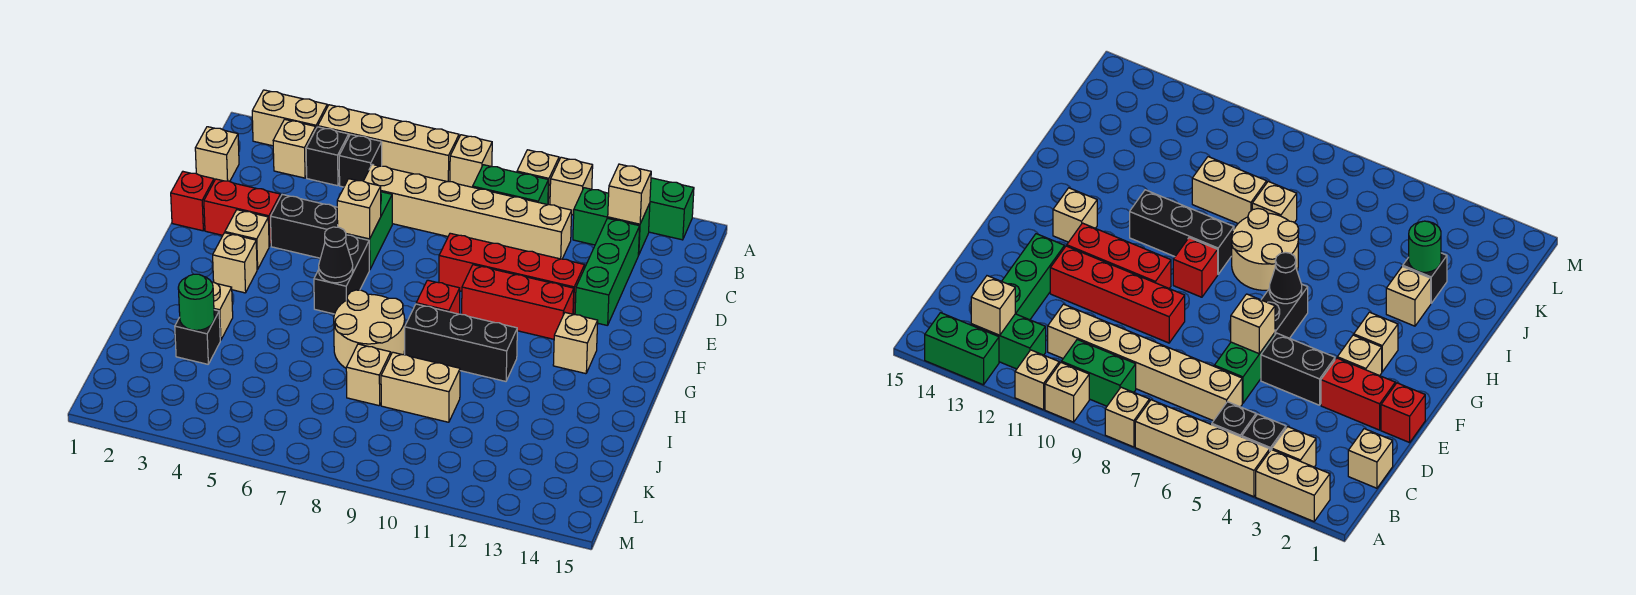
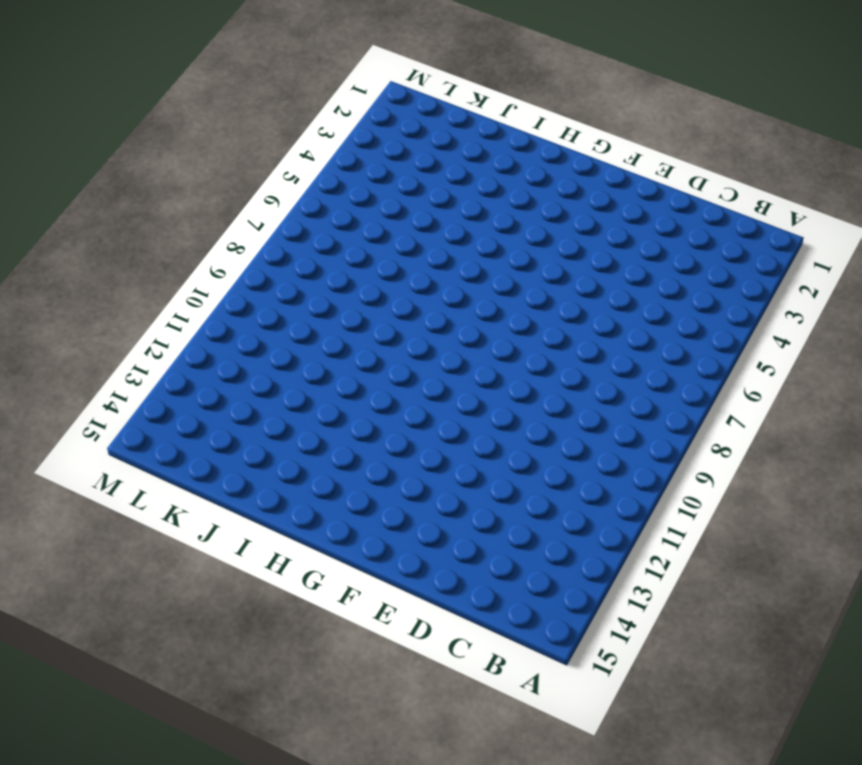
none -> tan brick A2:A3 level 1
none -> tan brick A4:A7 level 1
none -> tan brick A8 level 1
none -> tan brick A10 level 1

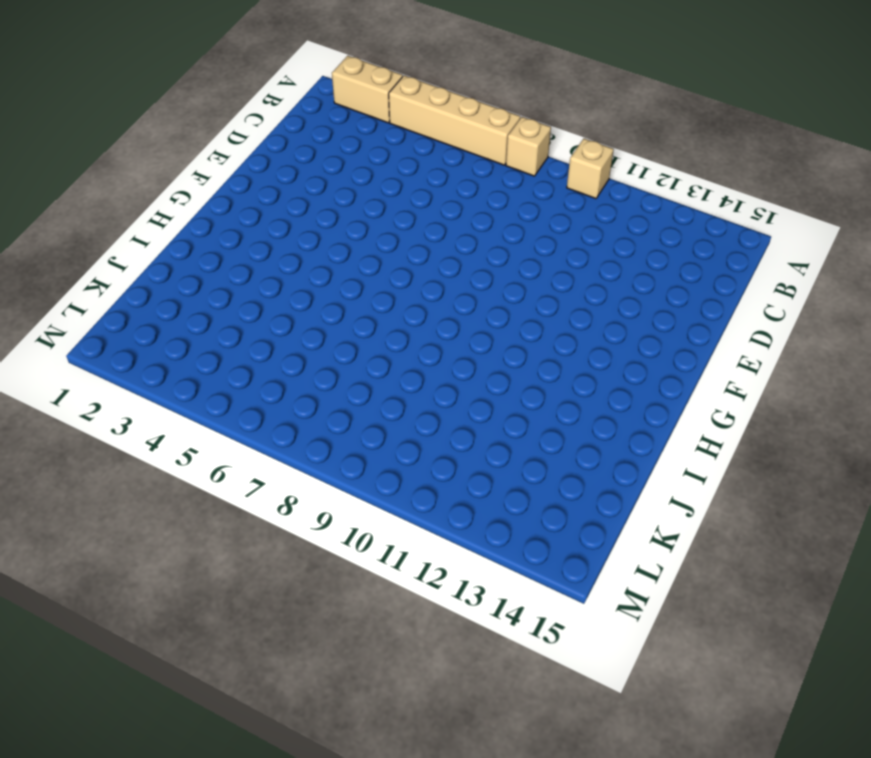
none -> tan brick A11 level 1
none -> green brick A13:A14 level 1
none -> tan brick B3 level 1
none -> black brick B4 level 1

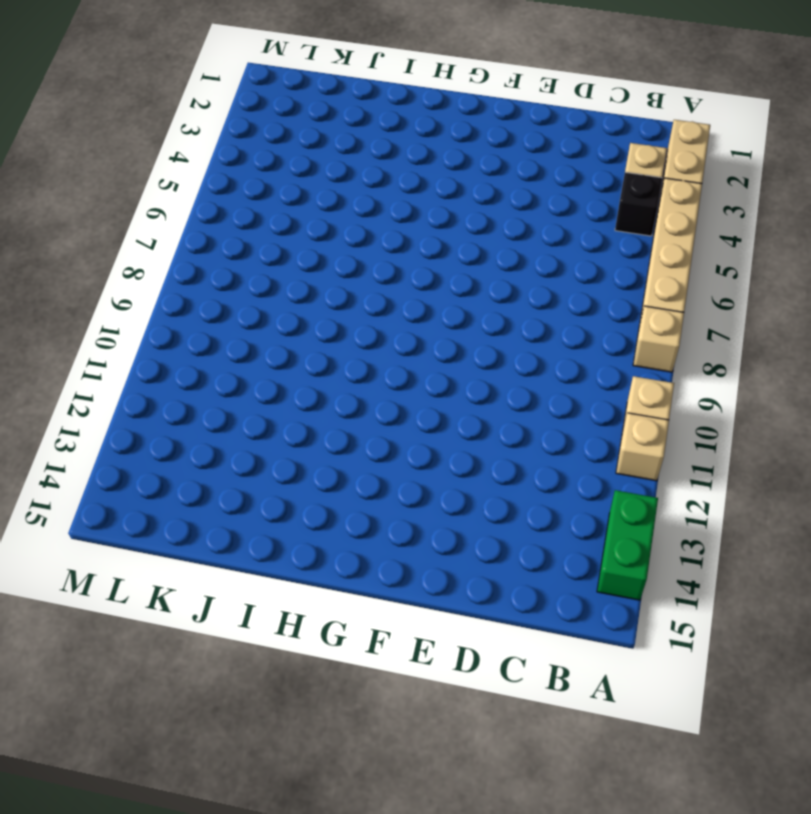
none -> black brick B5 level 1
none -> green brick B9:B10 level 1
none -> green brick B12:B13 level 1
none -> tan brick C1 level 1

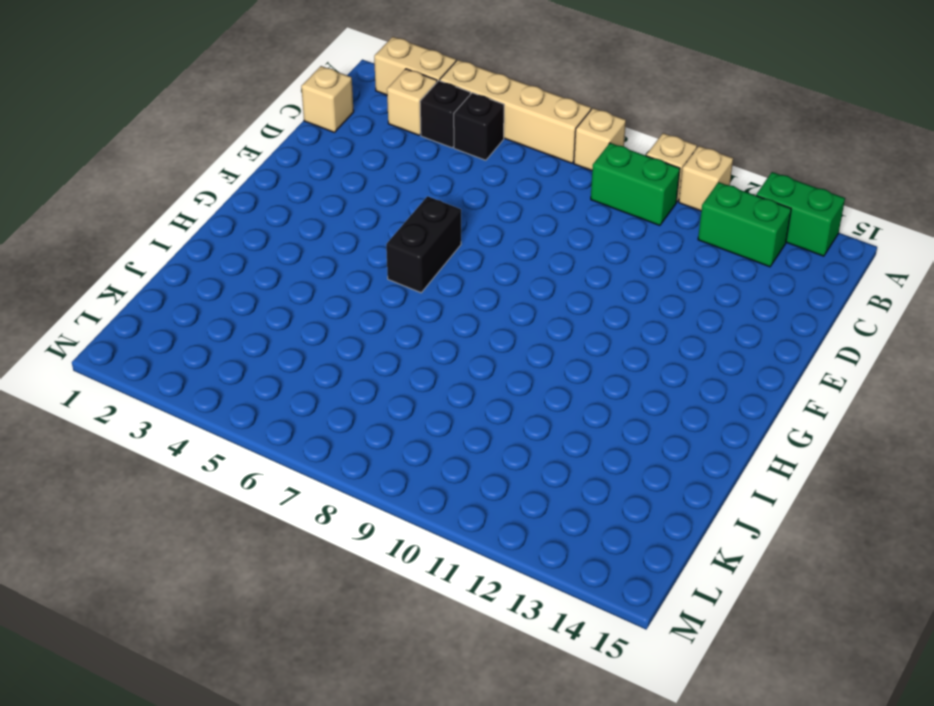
none -> tan brick C6:C11 level 1
none -> green brick C13:E13 level 1
none -> green brick D6:E6 level 1
none -> red brick E1 level 1

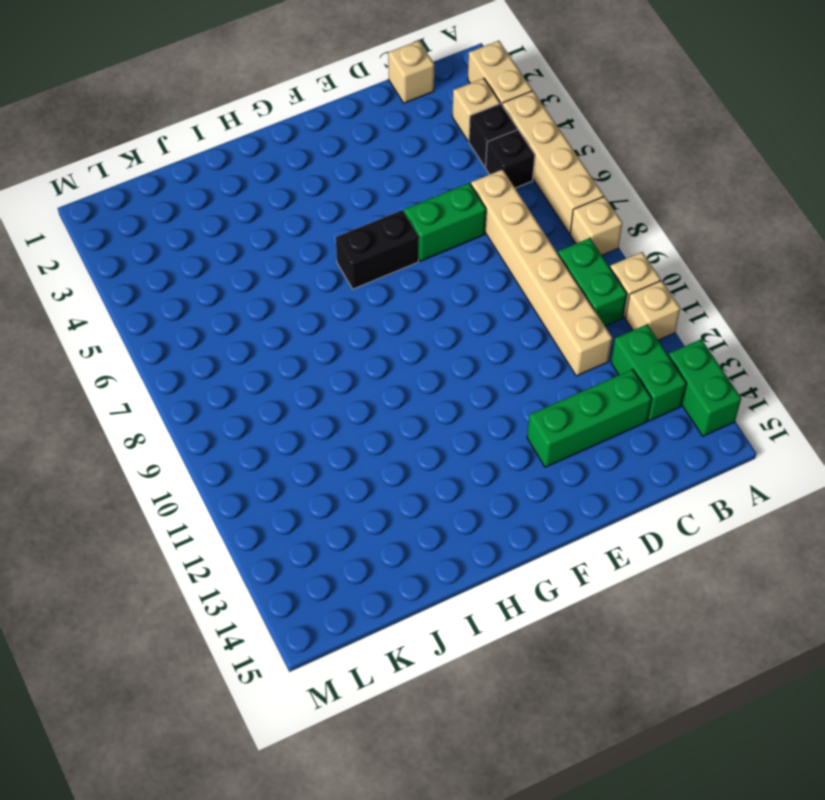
none -> red brick E1 level 1
none -> red brick E2:E3 level 1
none -> black brick E4:E5 level 1
none -> red brick E9:E12 level 1

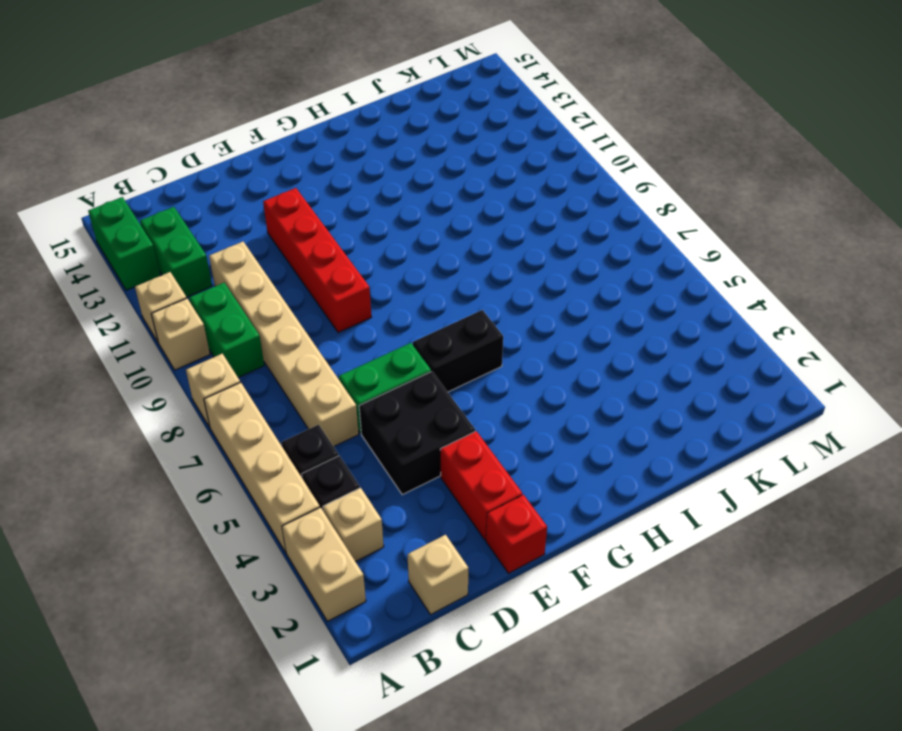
black brick D4:E5 level 1 -> black brick E4:E5 level 1
none -> green brick C13:E13 level 1
none -> tan brick F3 level 1
none -> red brick F10:F12 level 1
none -> tan brick G3 level 1

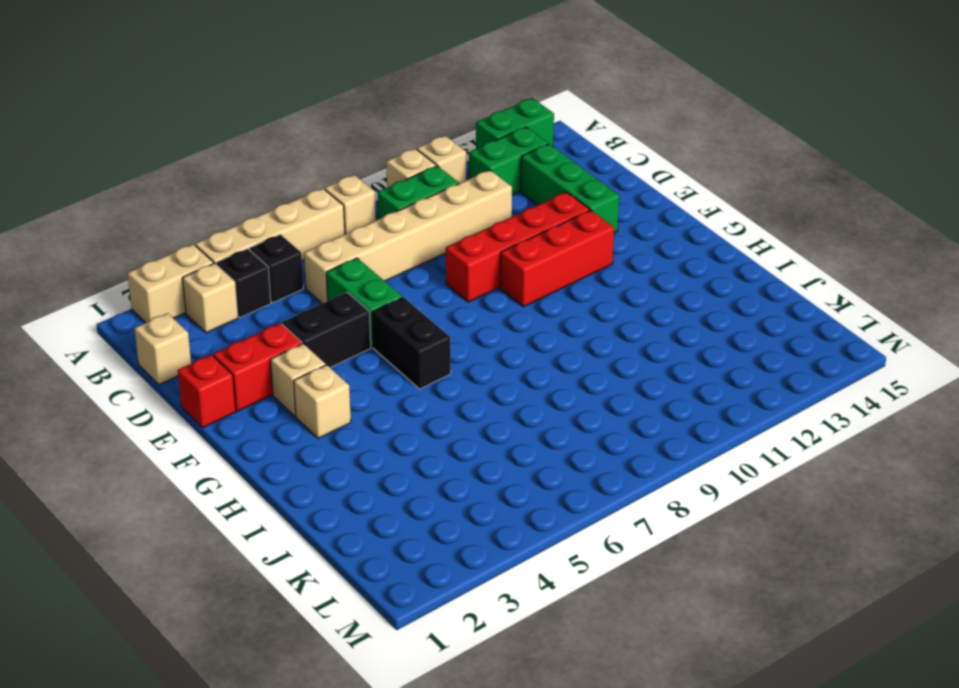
none -> red brick G9 level 1
none -> tan brick G13 level 1
none -> tan round brick H7:I8 level 1
none -> black brick H9:H11 level 1

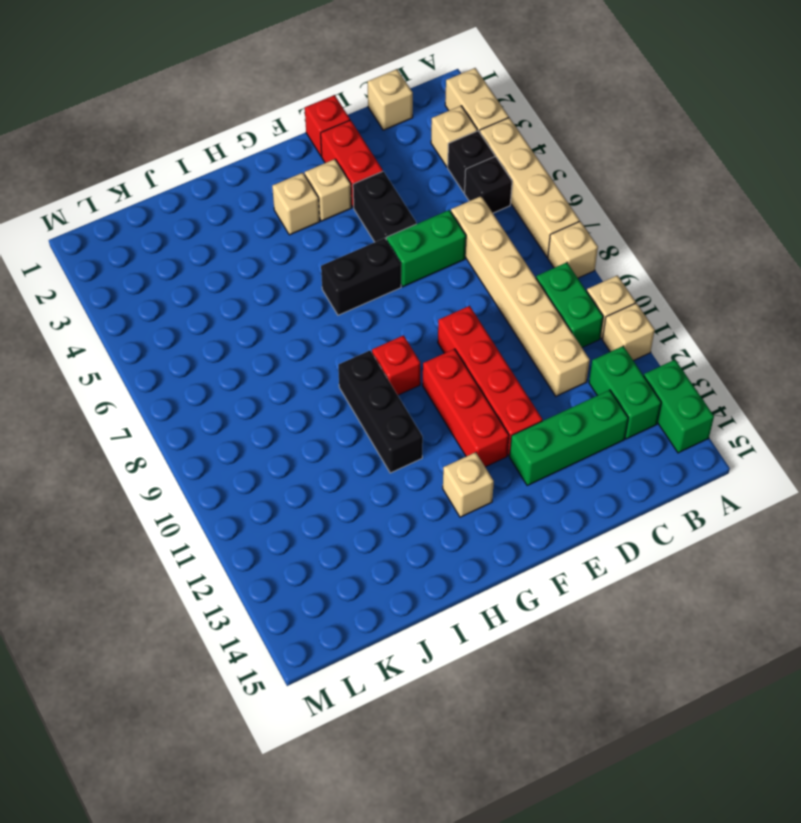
none -> tan round brick H7:I8 level 1
none -> tan brick I3 level 1
none -> black brick J3 level 1
none -> tan brick J8 level 1

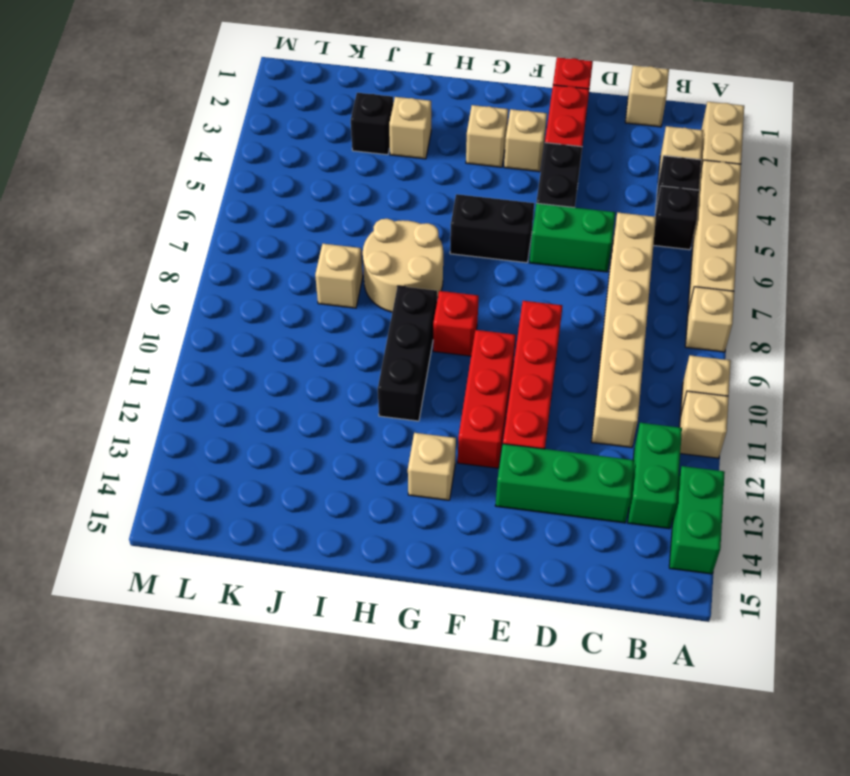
none -> green brick B9:B10 level 1
none -> tan brick J9:J10 level 1
none -> tan brick B13 level 2
none -> tan brick E6 level 2

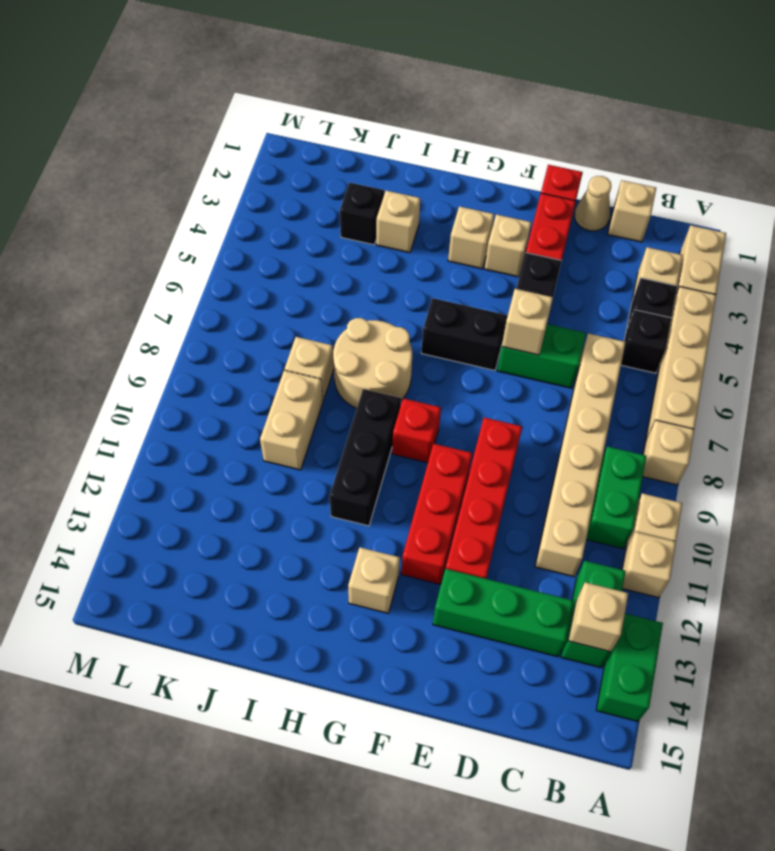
tan cone D1 level 1 -> none
none -> black cone G6 level 2
none -> green round brick J3 level 2

